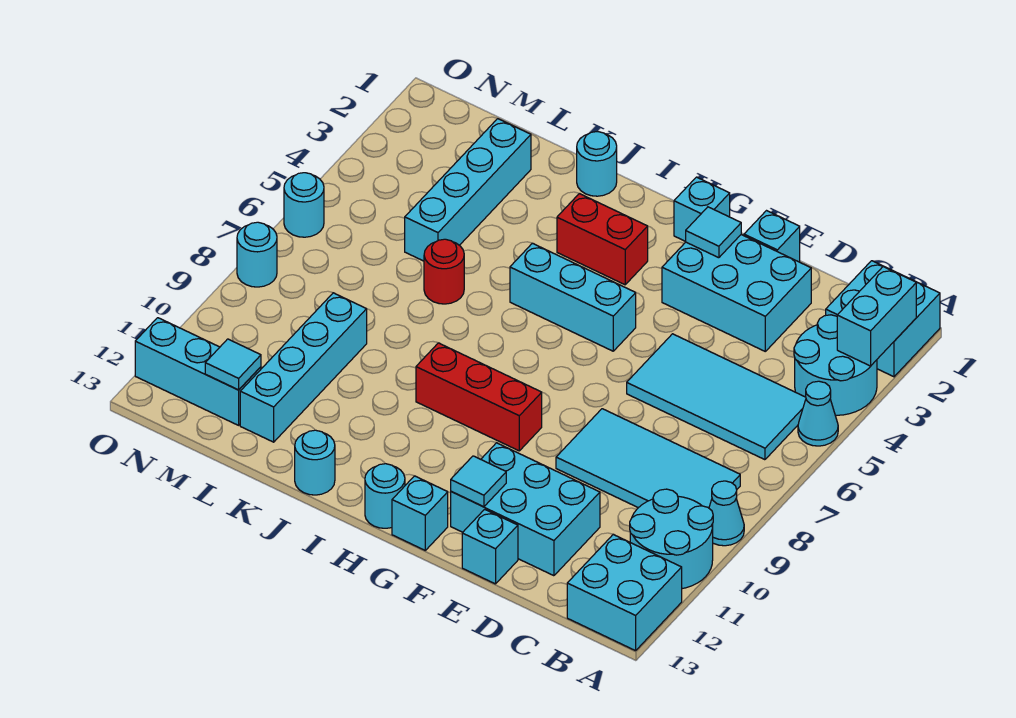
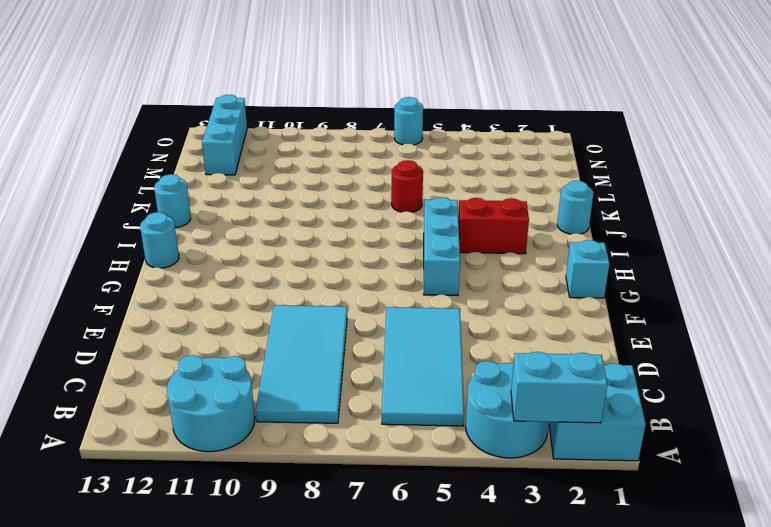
red brick I3:I4 level 1 -> red brick H3:I3 level 1
none -> cyan cone A5 level 1
none -> cyan cone A9 level 1
none -> cyan brick A12:B13 level 1
none -> cyan brick D2:F3 level 1

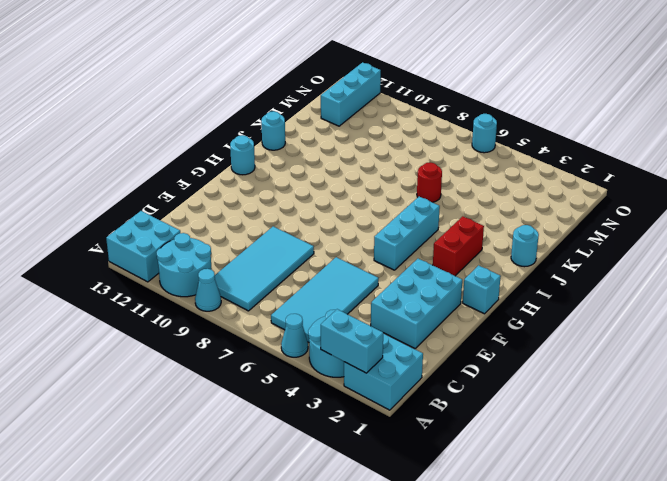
none -> cyan brick D11:F12 level 1
none -> cyan brick E1 level 1
none -> cyan brick E13 level 1
none -> red brick G9:I9 level 1

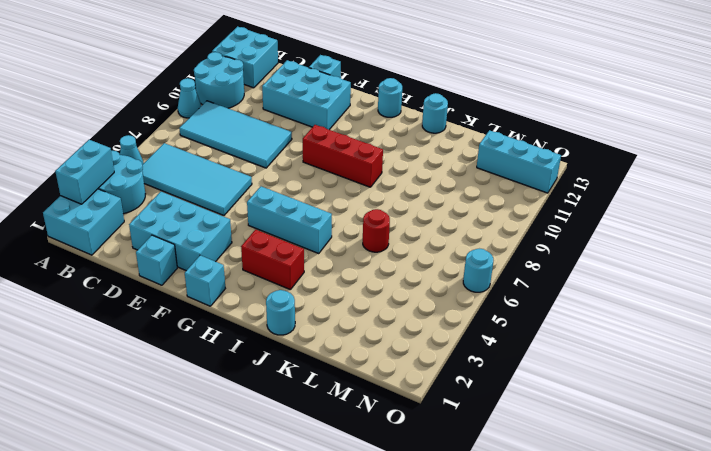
none -> cyan brick G13 level 1
none -> cyan brick L2:L5 level 1
none -> cyan brick L9:L12 level 1
none -> cyan round brick O8 level 1

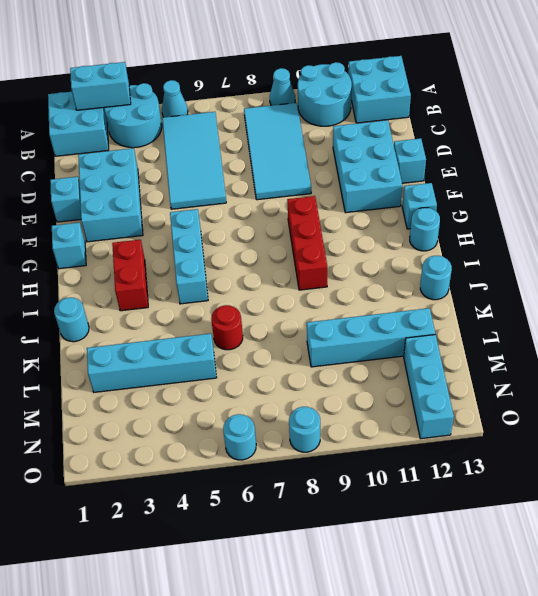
none -> cyan tile F2 level 2
none -> cyan tile F12 level 2
none -> cyan tile M12 level 2

